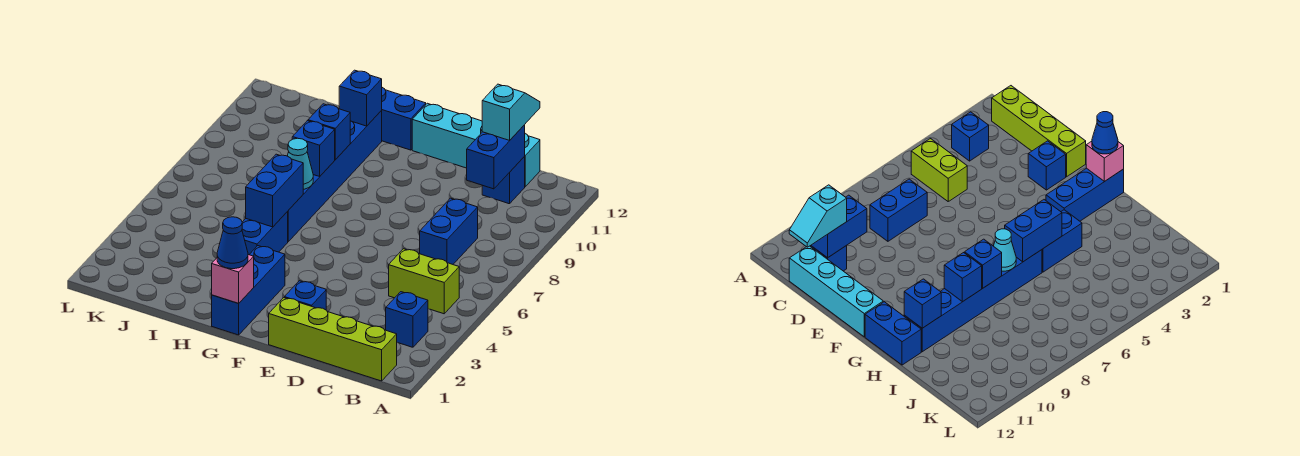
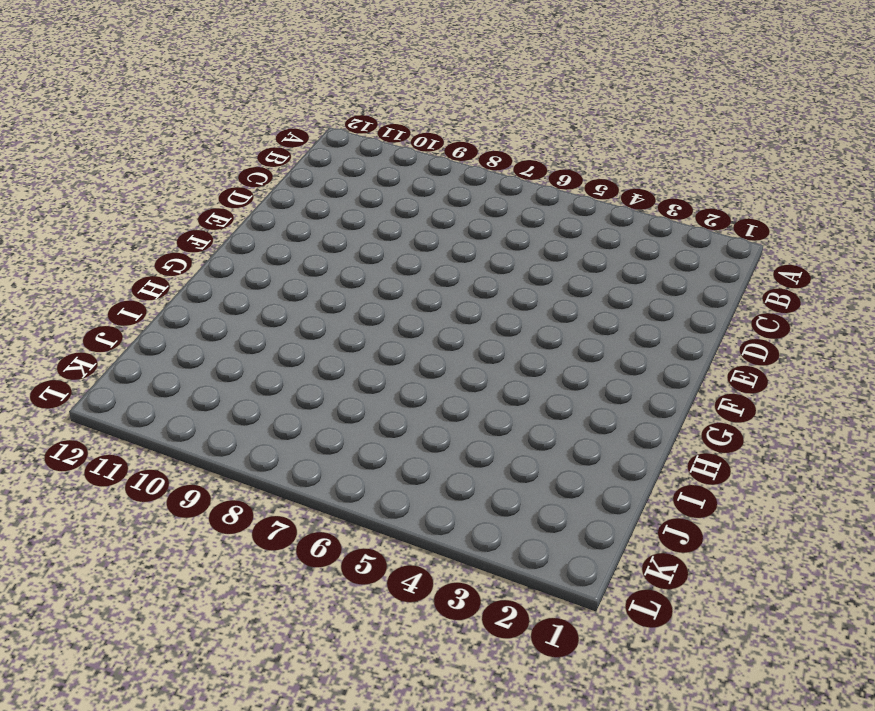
none -> lime brick B1:E1 level 1
none -> blue brick B3 level 1
none -> lime brick B5:C5 level 1

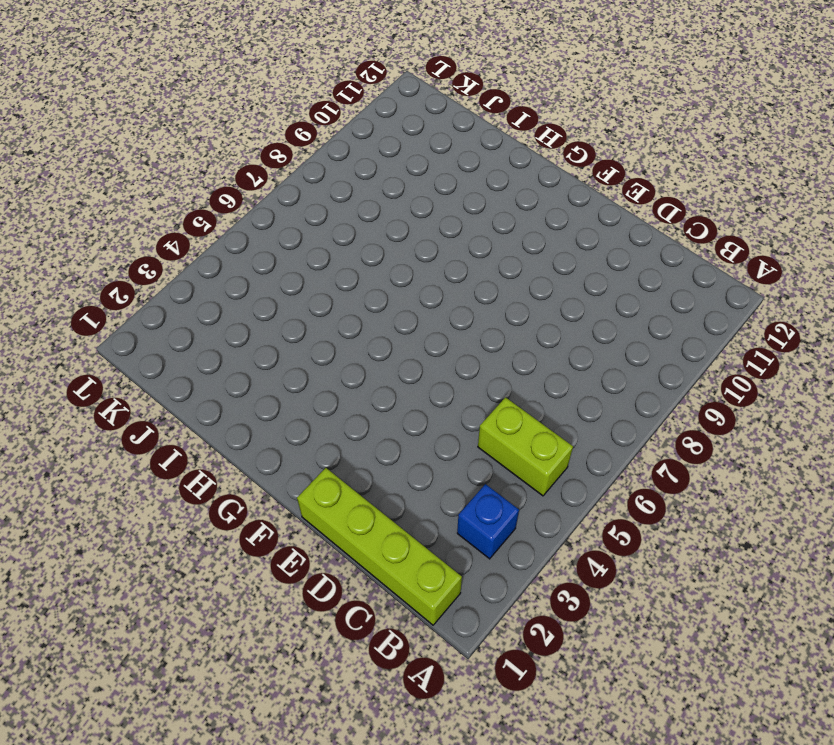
none -> blue brick C7:C8 level 1
none -> blue brick C11 level 1
none -> cyan brick C12:F12 level 1

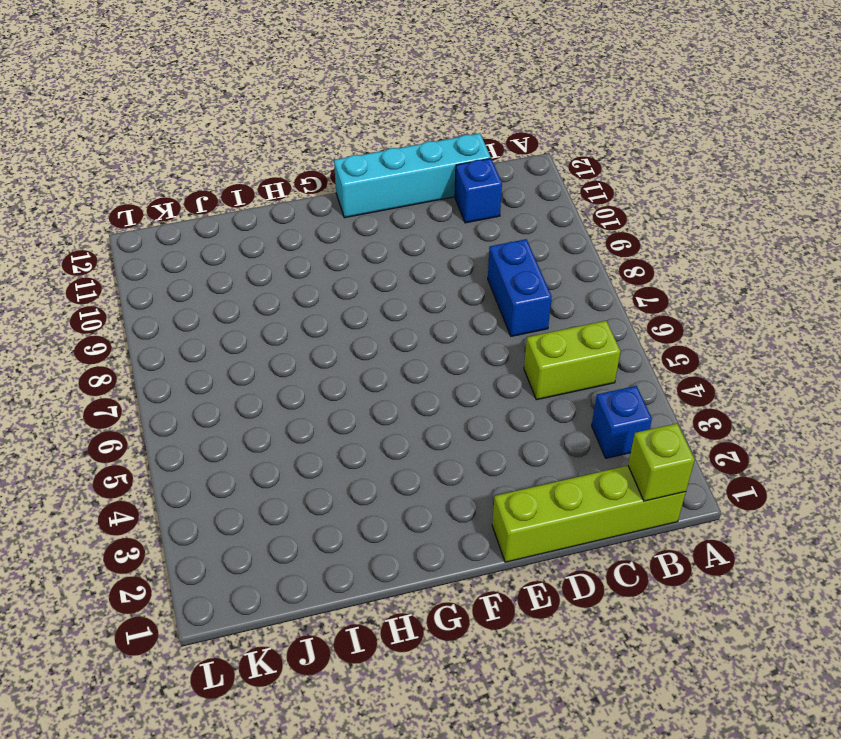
lime brick B1 level 2 -> none
none -> blue brick E2 level 1
none -> blue brick G1:G3 level 1
none -> blue brick G12:H12 level 1

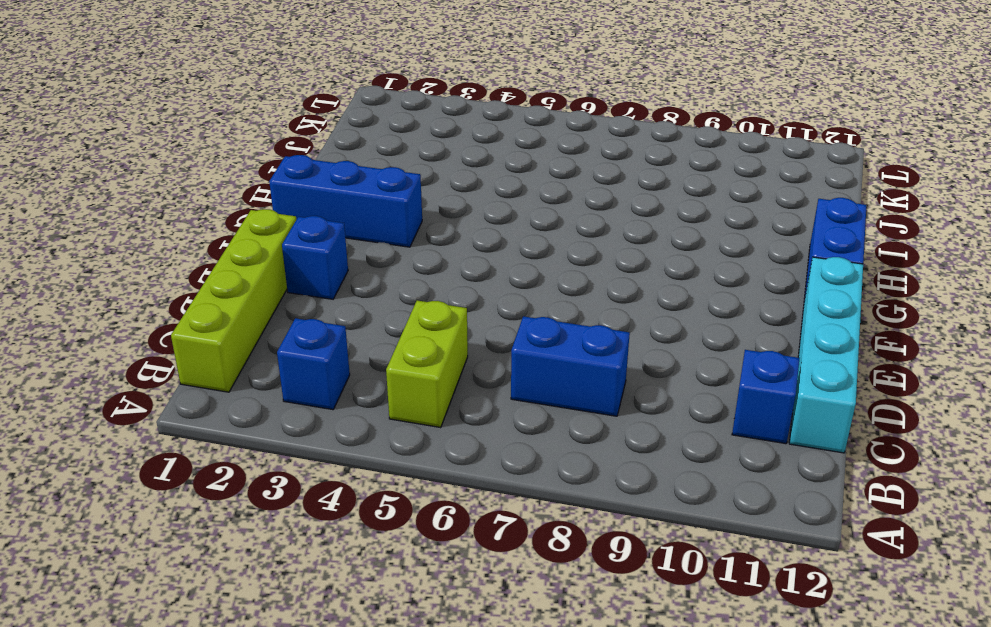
none -> blue brick H4:H5 level 1
none -> blue brick H6:H11 level 1
none -> blue brick C10:C11 level 2

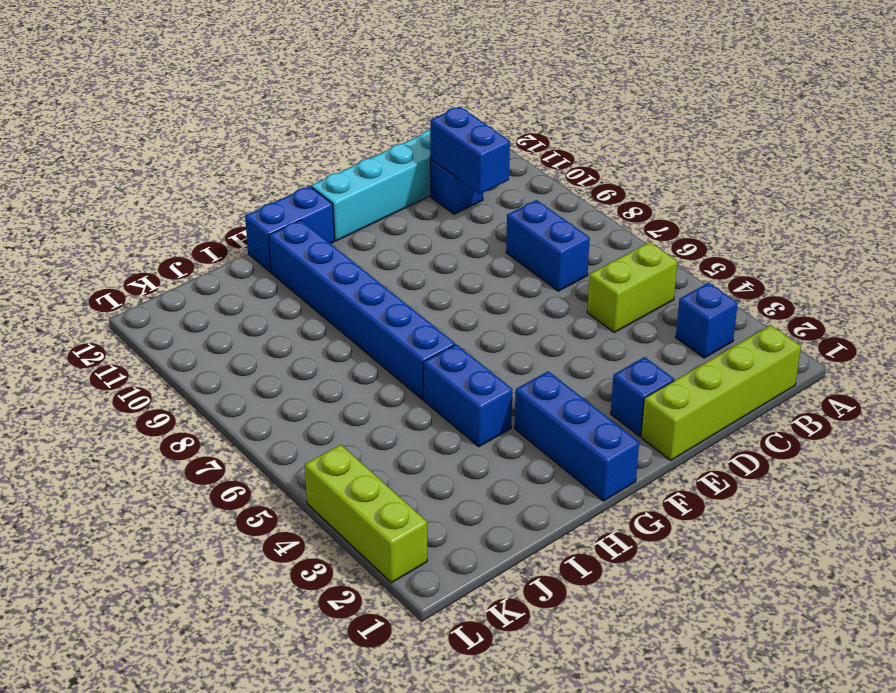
lime brick L2:L4 level 1 -> none
none -> pink brick G1 level 2
none -> blue brick H5:H6 level 2
none -> cyan cone H7 level 2

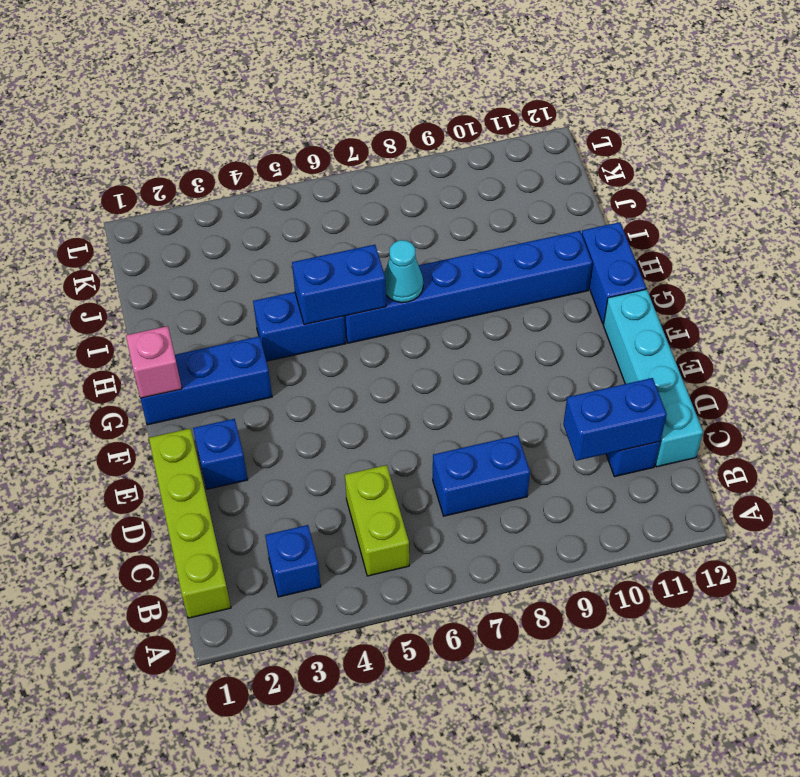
none -> blue brick H8 level 2
none -> blue brick H9 level 2
none -> blue brick H11 level 2

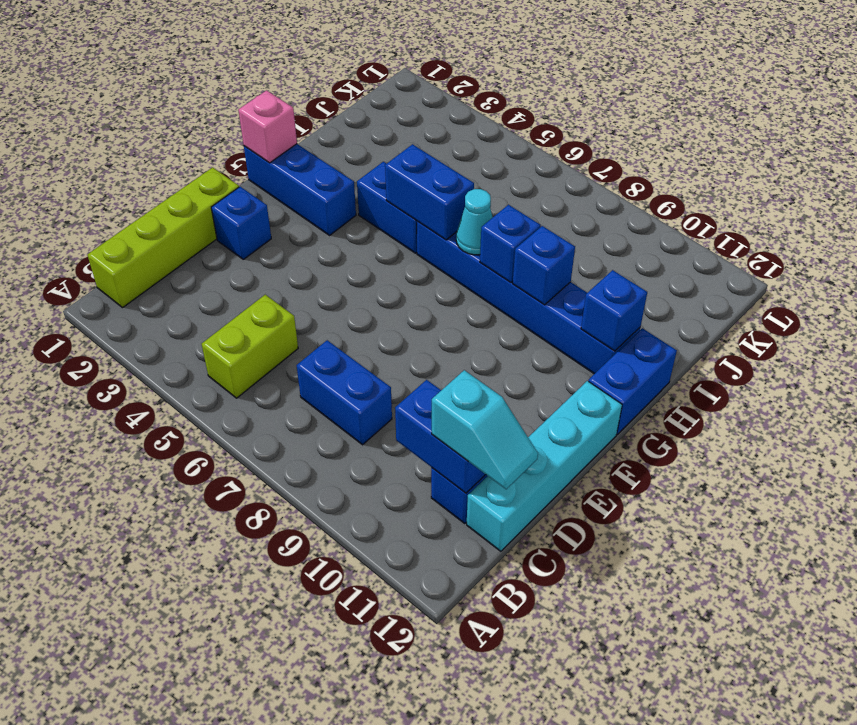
none -> blue brick B3 level 1
none -> blue cone G1 level 3

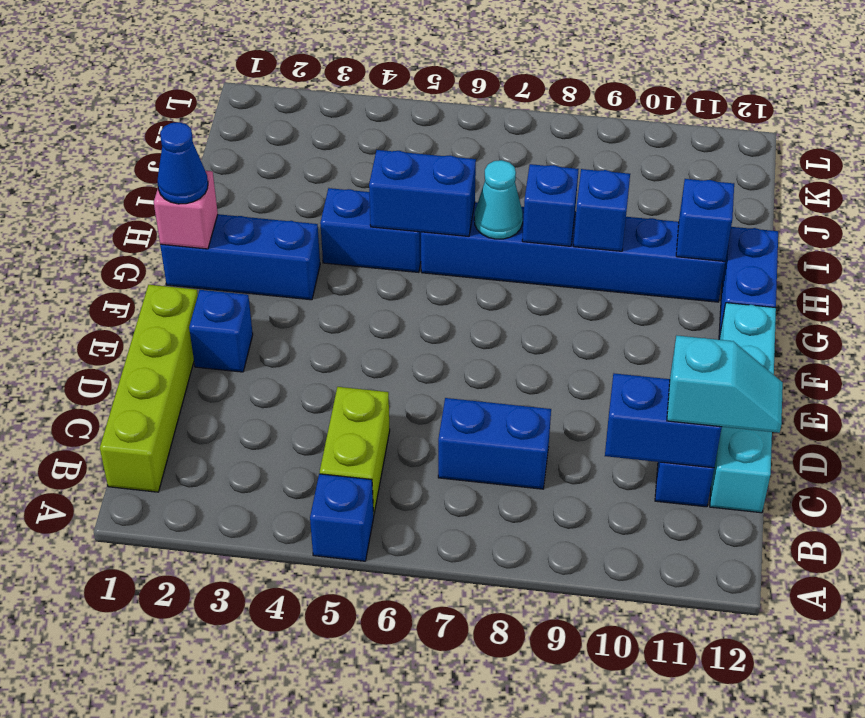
blue brick A5 level 1 -> blue brick B3 level 1

